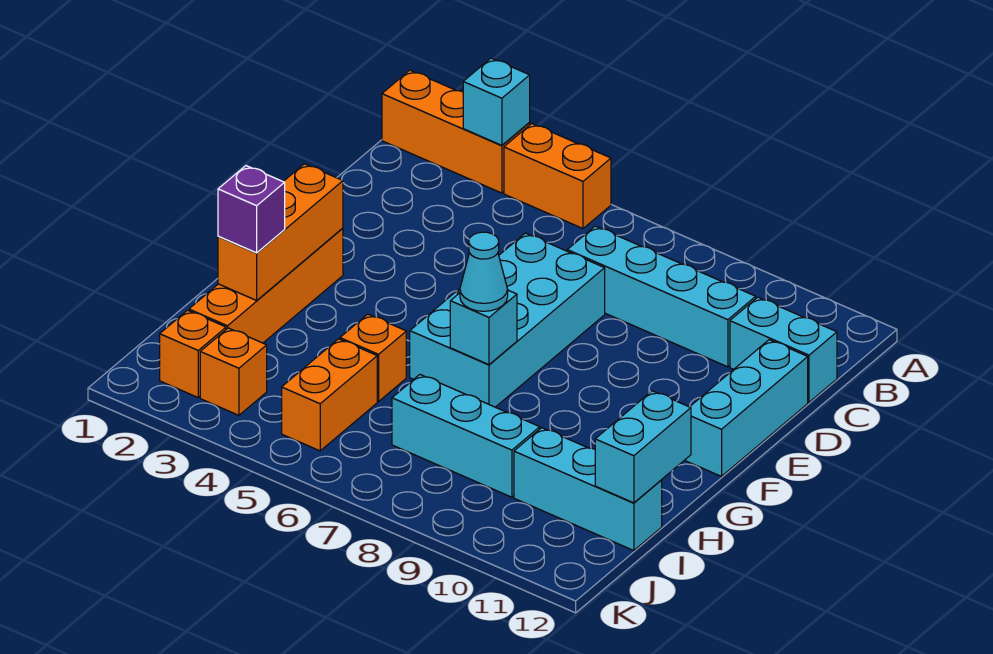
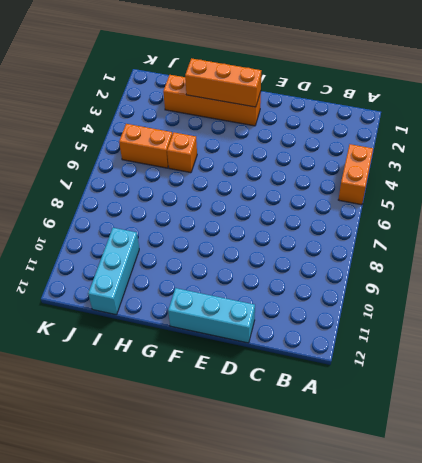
none -> orange brick A1:A3 level 1
none -> cyan brick C7:C10 level 1
none -> cyan brick C11:C12 level 1

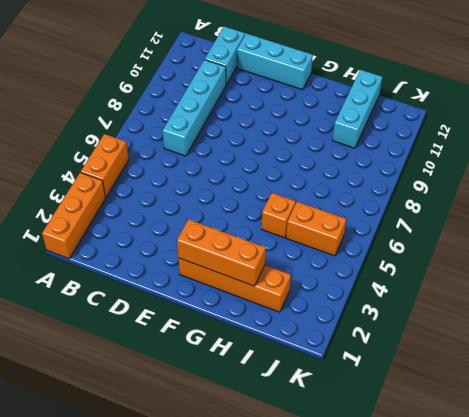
none -> cyan brick D6:G7 level 1
none -> cyan brick I7:I9 level 1
none -> orange brick J2 level 1

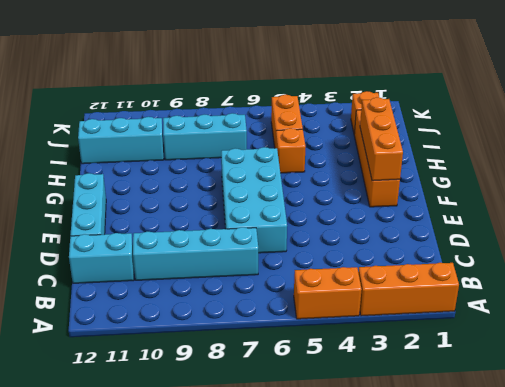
none -> orange brick J3 level 1
none -> cyan brick A3 level 2
none -> cyan brick G7 level 2

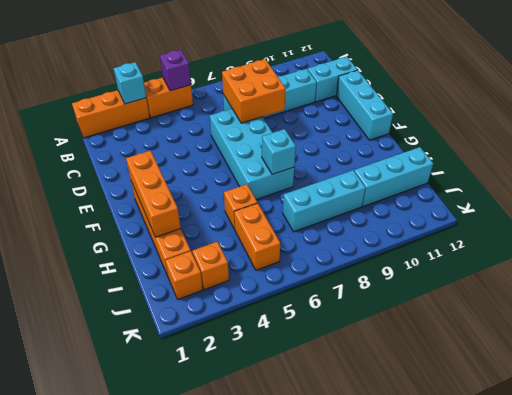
purple brick A5 level 2 -> purple brick H2 level 3
orange brick C7:D8 level 2 -> none
none -> cyan brick H12:I12 level 2
none -> cyan cone G7 level 3

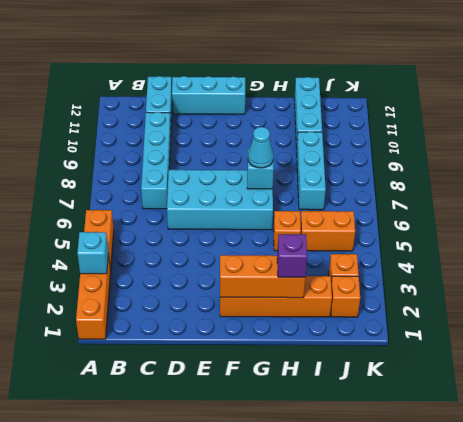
none -> cyan brick H12:I12 level 2

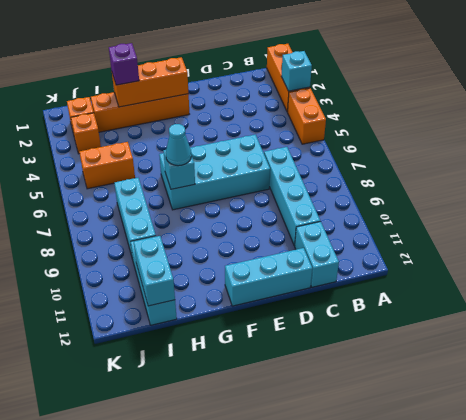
cyan brick I11:I12 level 2 -> cyan brick H12:I12 level 2
none -> orange brick H5 level 1

